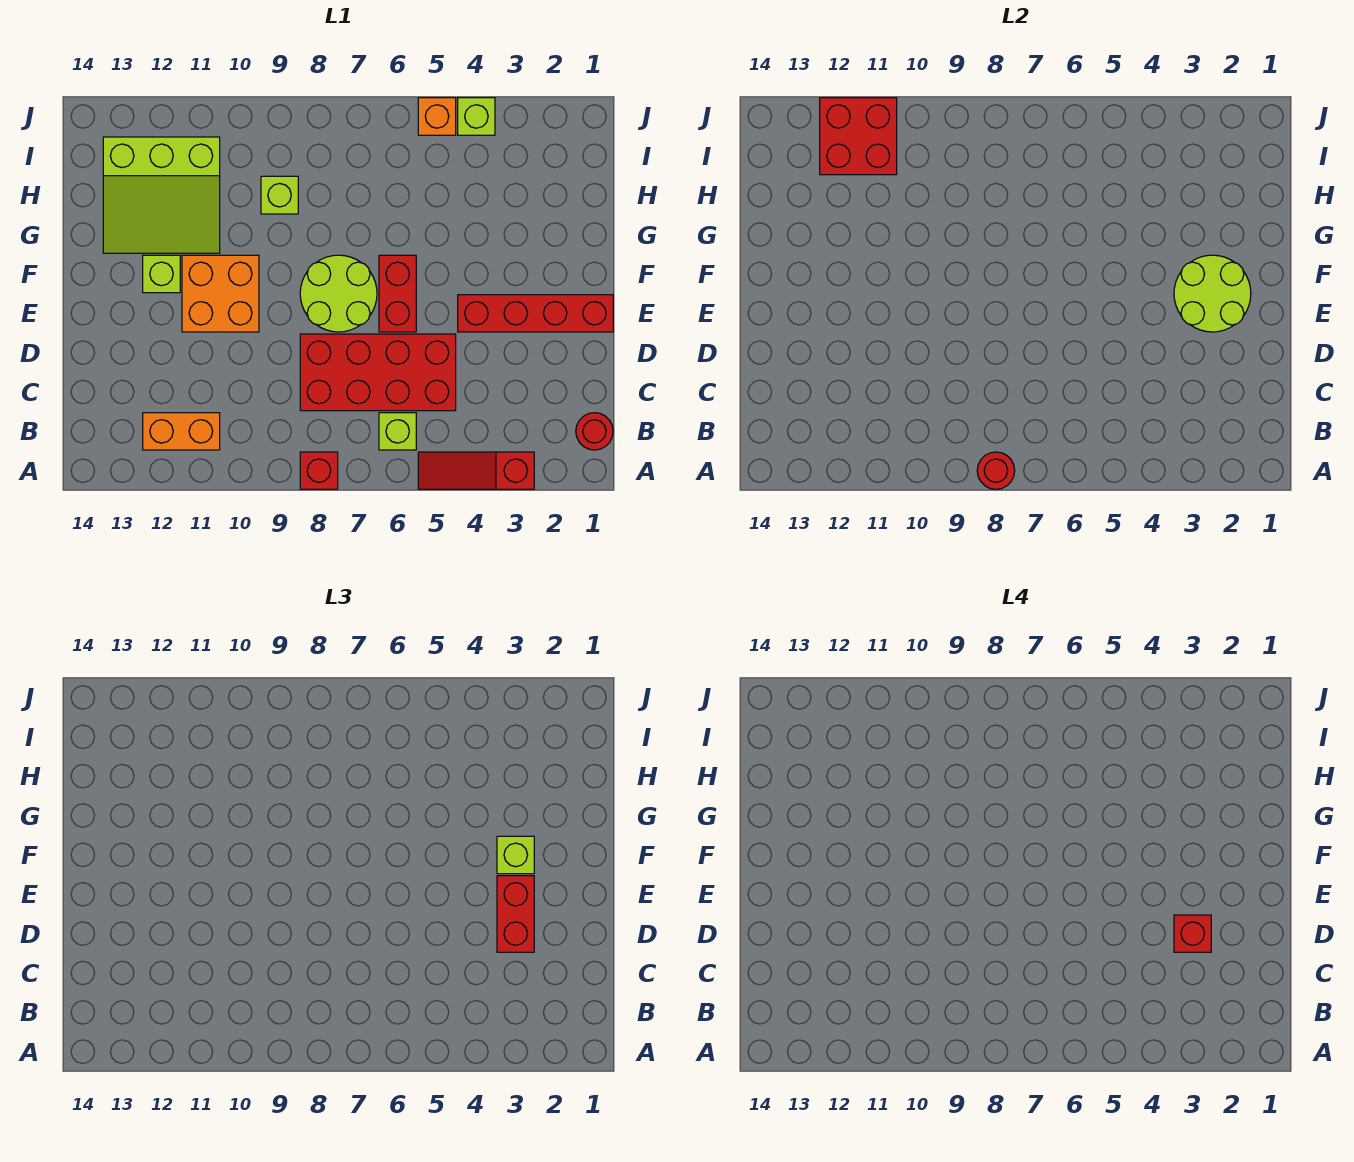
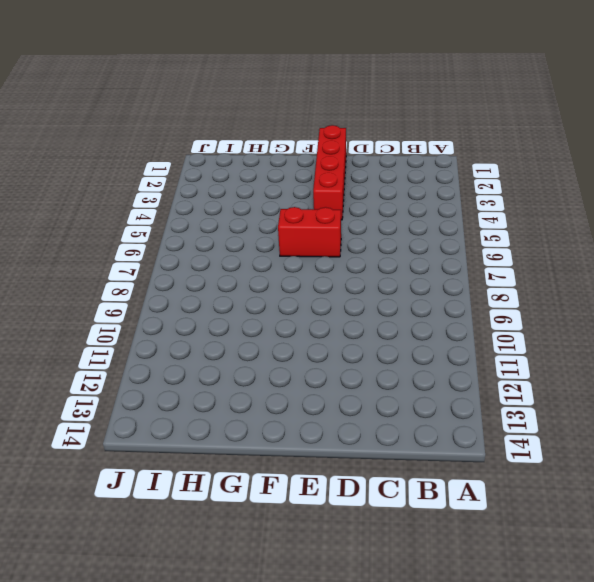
none -> red slope A3:A5 level 1 top 3
none -> red brick A8 level 1
none -> red round brick B1 level 1

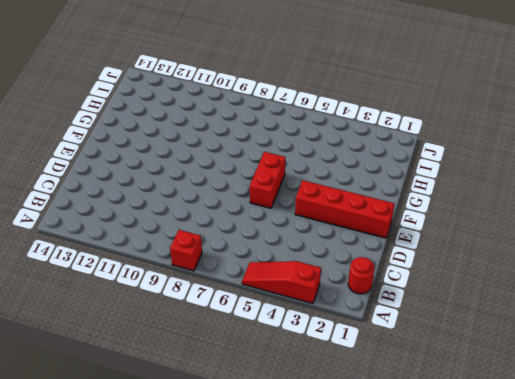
none -> lime brick B6 level 1
none -> orange brick B11:B12 level 1
none -> red brick C5:D8 level 1

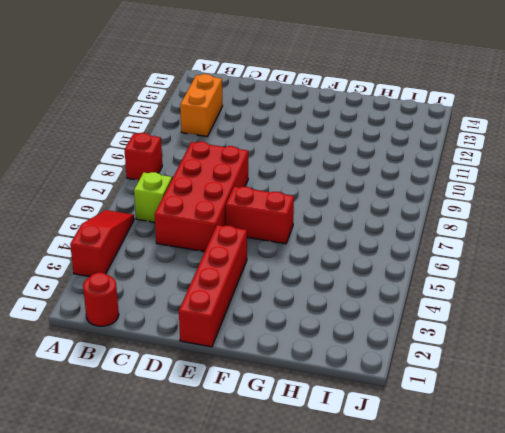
none -> lime round brick E7:F8 level 1
none -> orange brick E10:F11 level 1
none -> lime brick F12 level 1

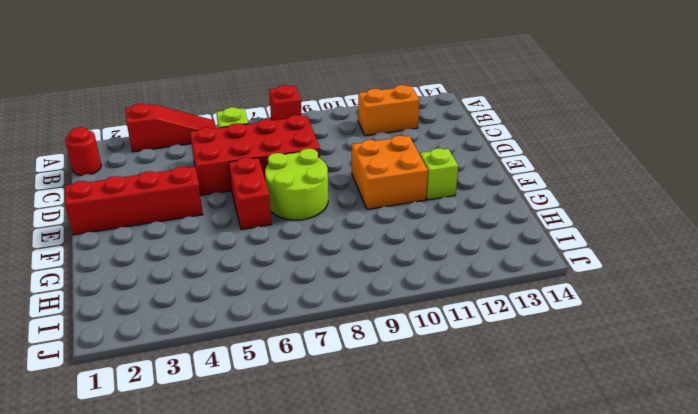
none -> lime slope G11:I13 level 1 top I
none -> lime brick H9 level 1
none -> lime brick J4 level 1

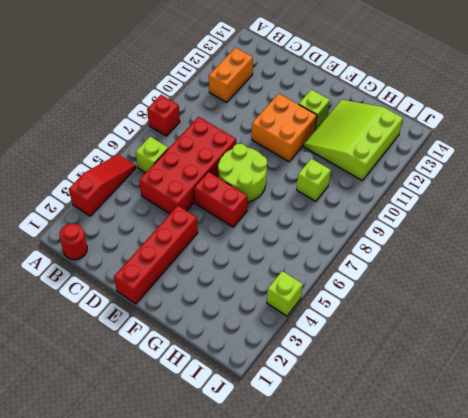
none -> orange brick J5 level 1
none -> red round brick A8 level 2
none -> lime round brick E2:F3 level 2

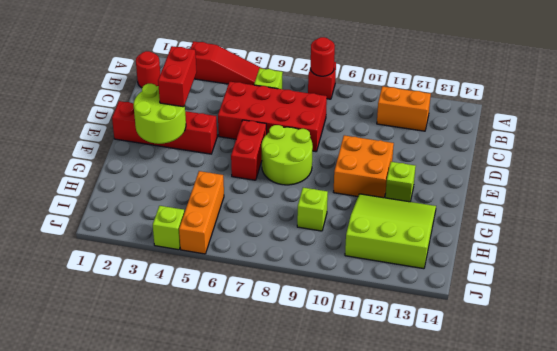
orange brick H5:J5 level 1 -> orange brick J5 level 1
none -> red brick I11:J12 level 2
none -> lime brick F3 level 3
none -> red brick D3 level 4

